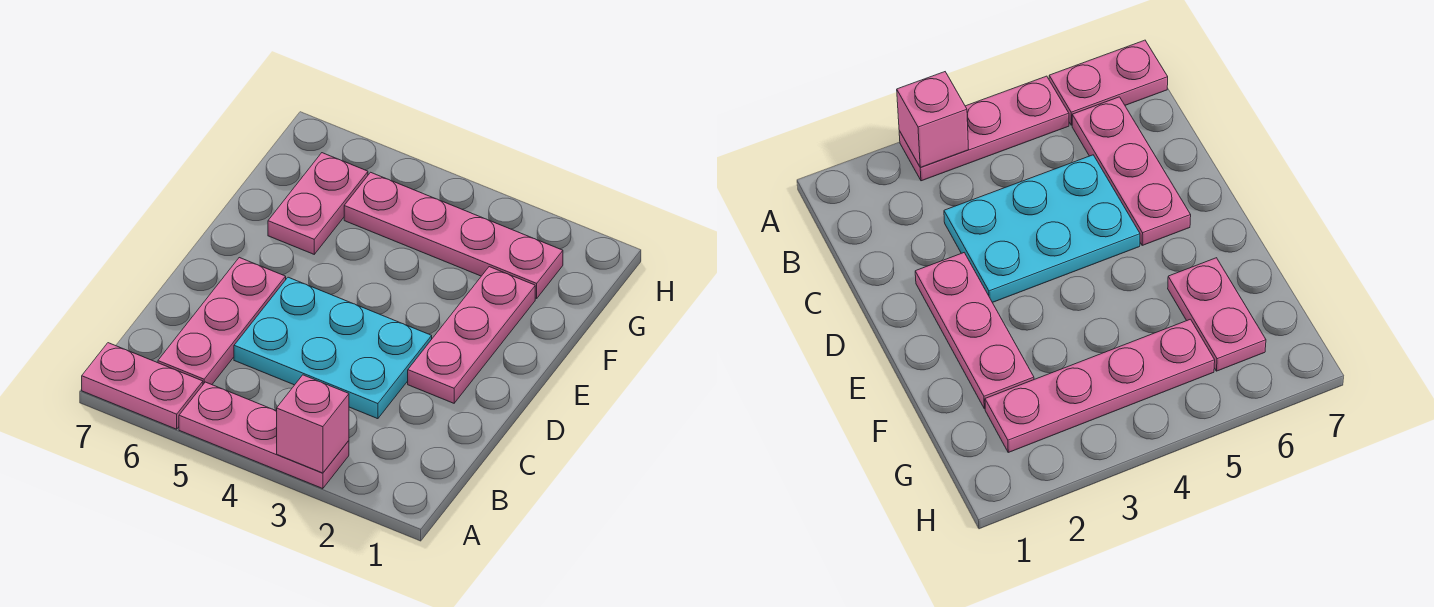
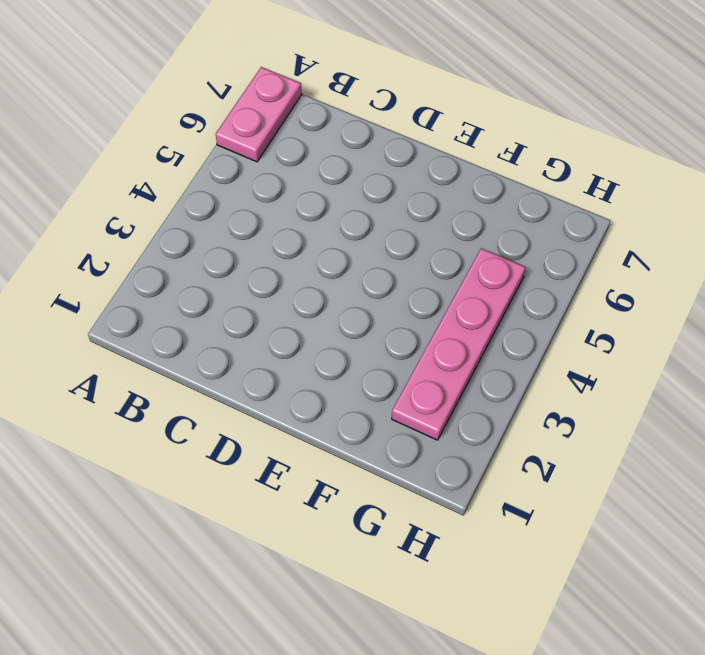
none -> pink plate A3:A5 level 1
none -> pink plate B6:D6 level 1

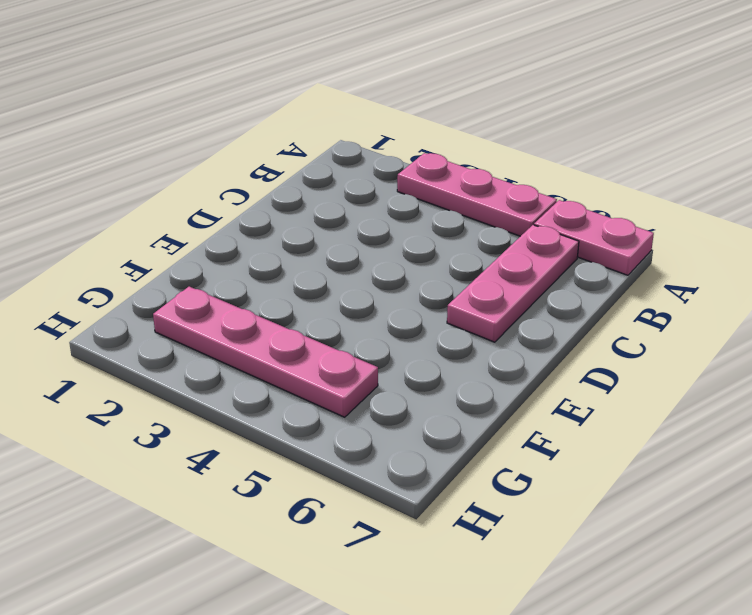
none -> cyan plate C3:D5 level 1
none -> pink plate D2:F2 level 1

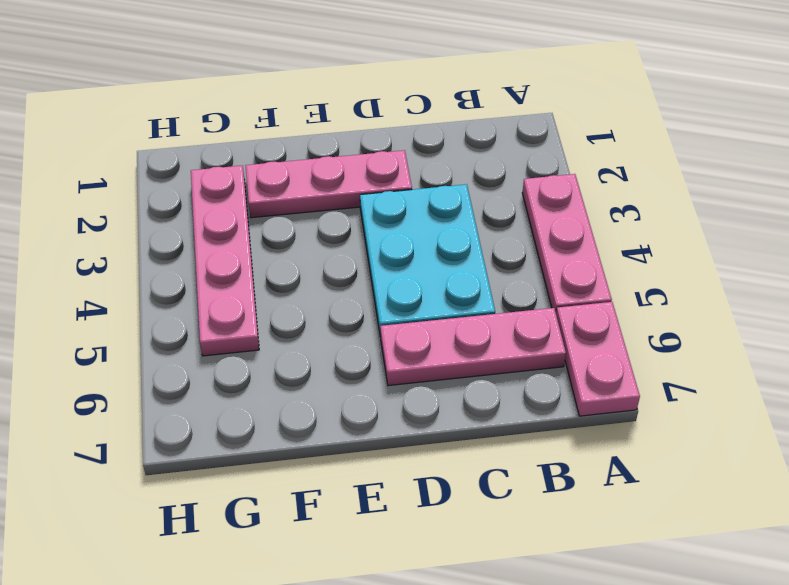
none -> pink plate F6:G6 level 1
none -> pink brick A3 level 2

